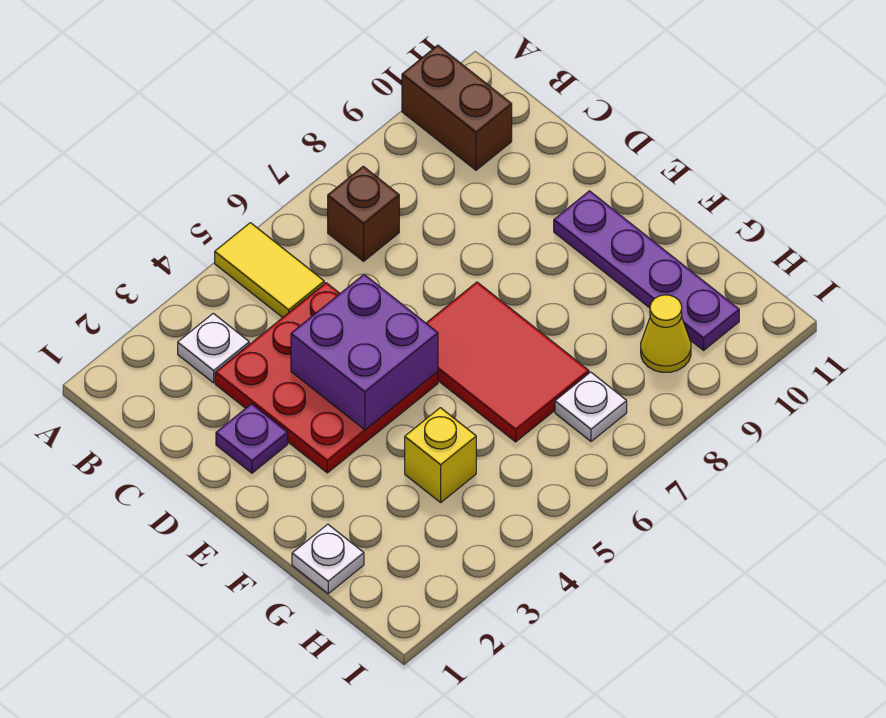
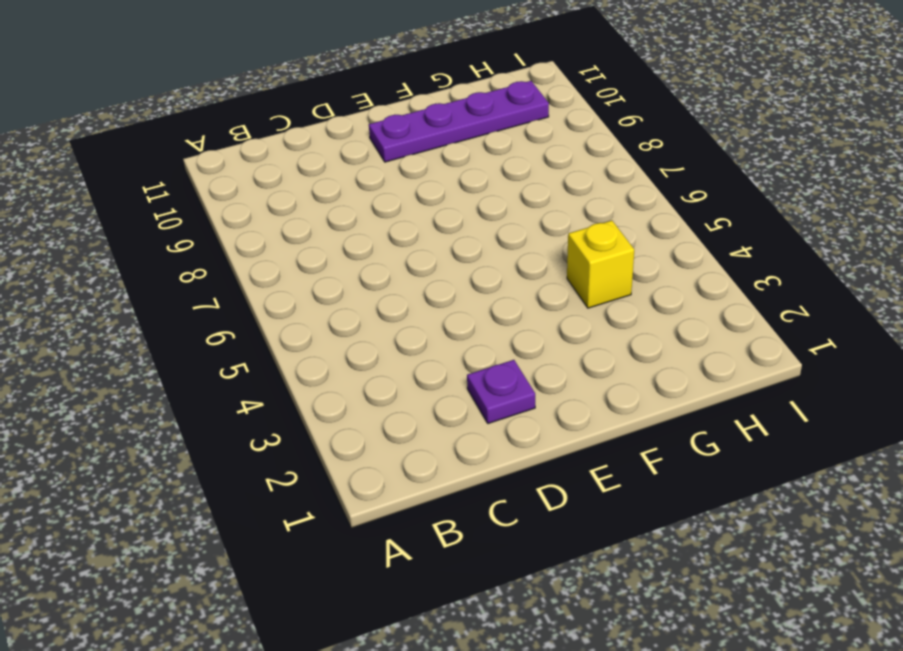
none -> yellow tile A5:B5 level 1
none -> brown brick A10:B10 level 1
none -> white plate B3 level 1

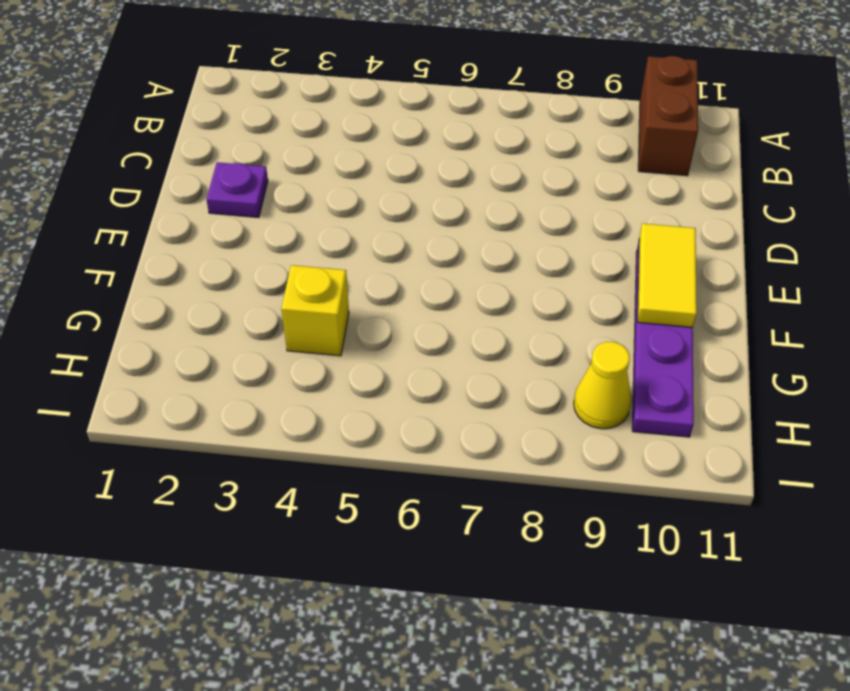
yellow tile E10:F10 level 2 -> yellow tile A5:B5 level 1
none -> white plate B3 level 1
none -> brown brick B7 level 1
none -> red plate C3:E5 level 1

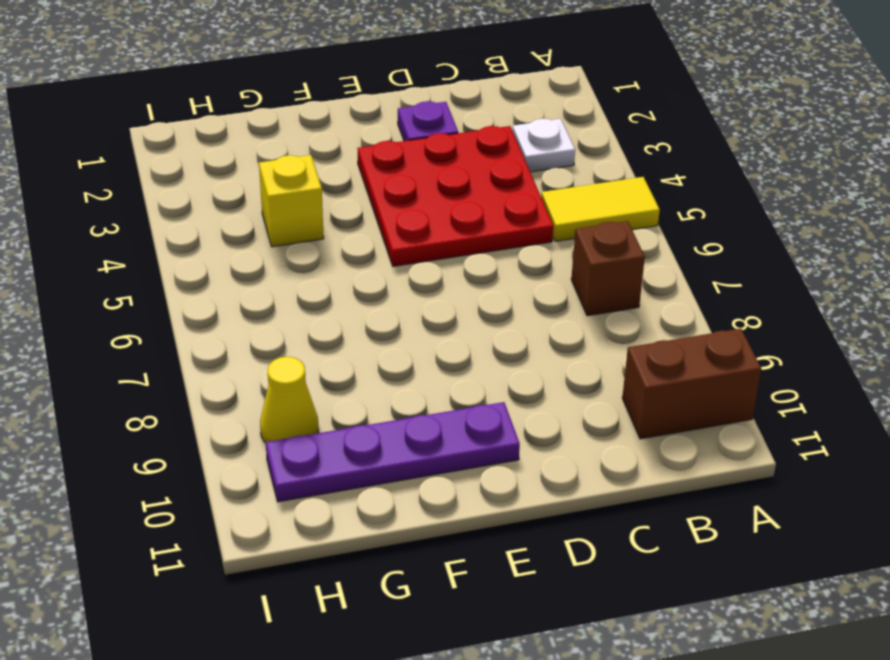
none -> red tile E6:G7 level 1
none -> white plate G1 level 1
none -> white plate H7 level 1

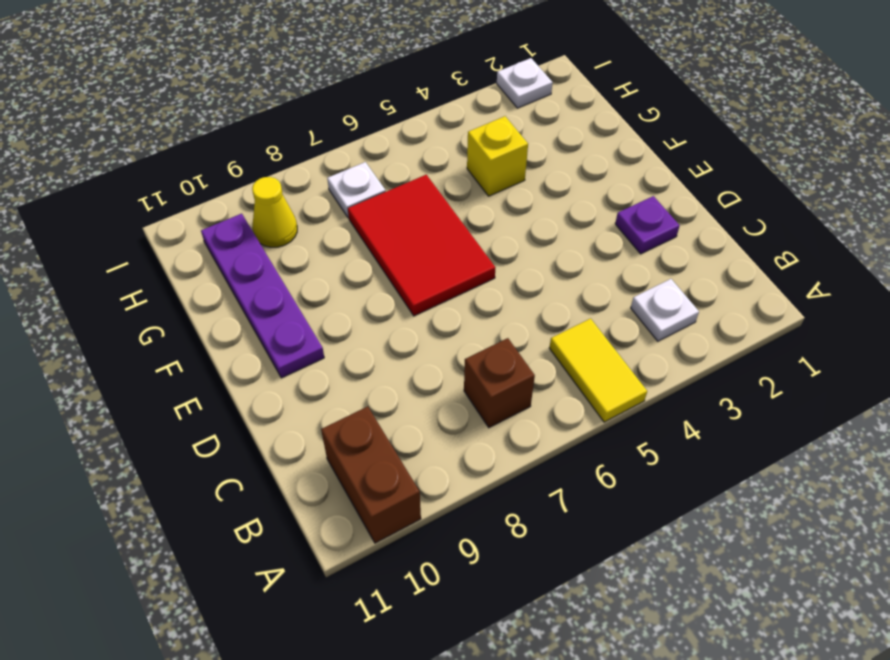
white plate I2 level 1 -> white plate G1 level 1
none -> red plate C3:E5 level 1
none -> purple brick D4:E5 level 2

